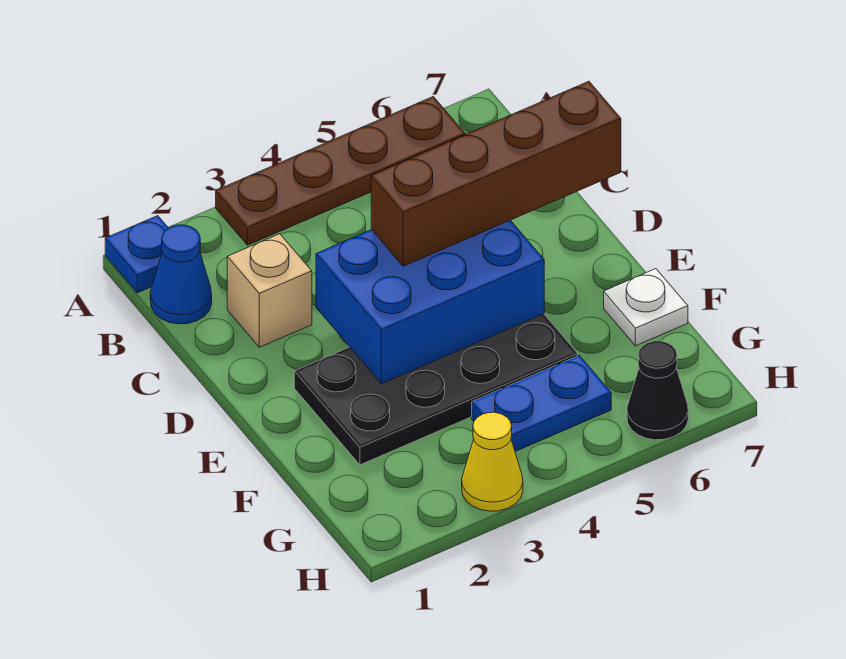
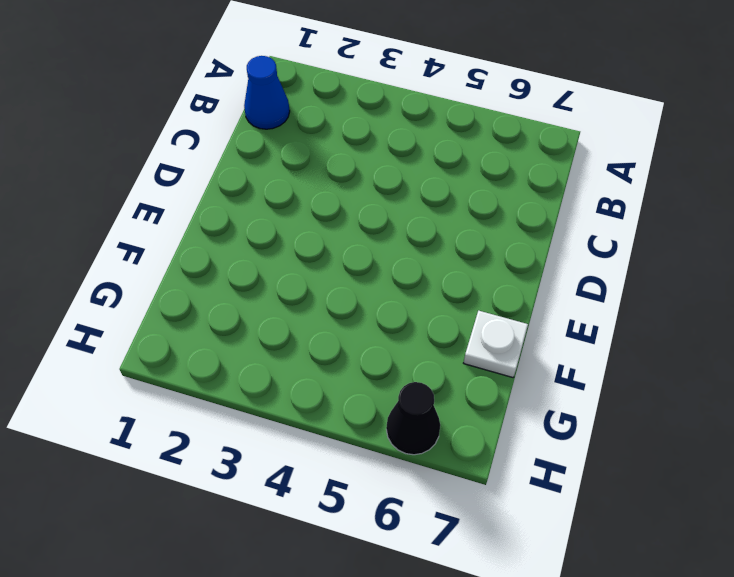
none -> blue plate A1 level 1
none -> brown plate A3:A6 level 1

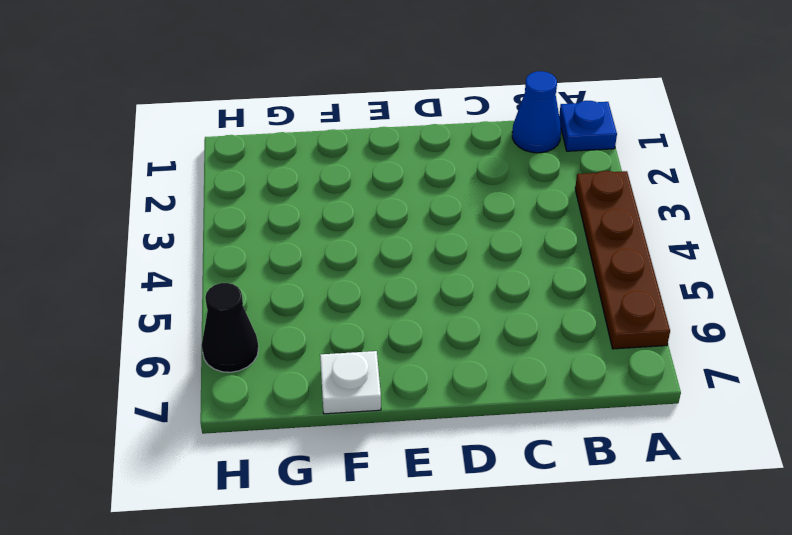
none -> tan brick C2 level 1
none -> black plate E2:F5 level 1

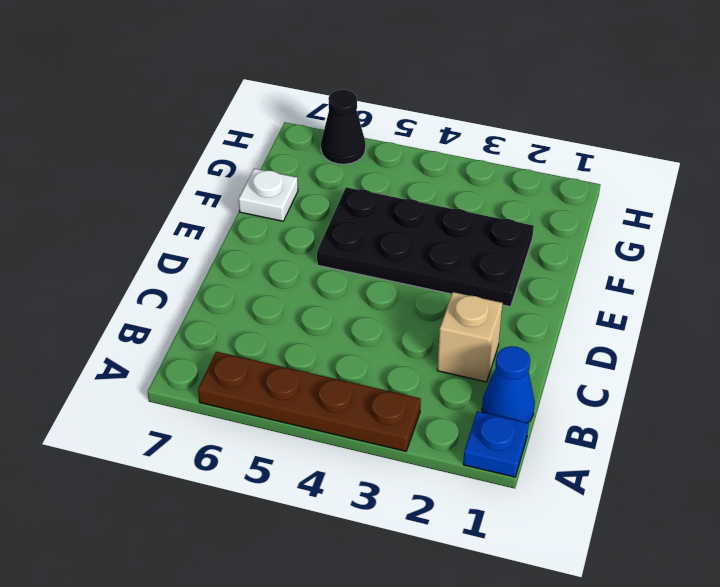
none -> blue plate G4:G5 level 1
none -> yellow cone H3 level 1

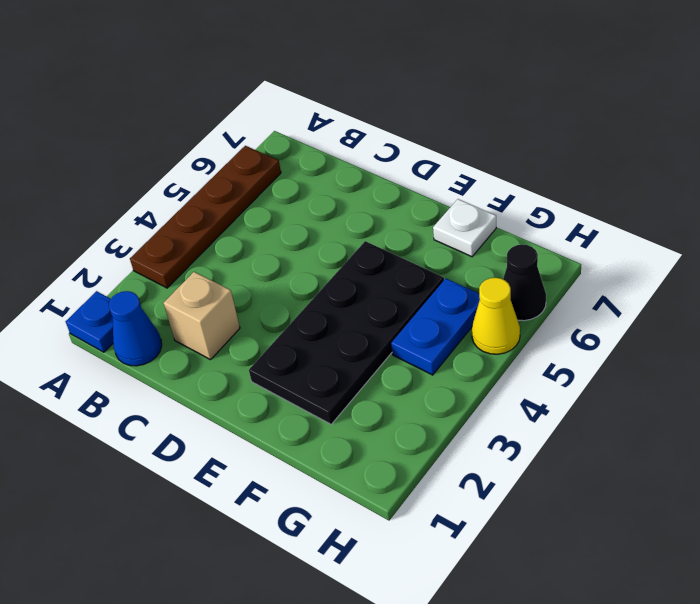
yellow cone H5 level 1 -> yellow cone H3 level 1
none -> blue brick D3:E5 level 2
none -> brown brick D4:D7 level 3

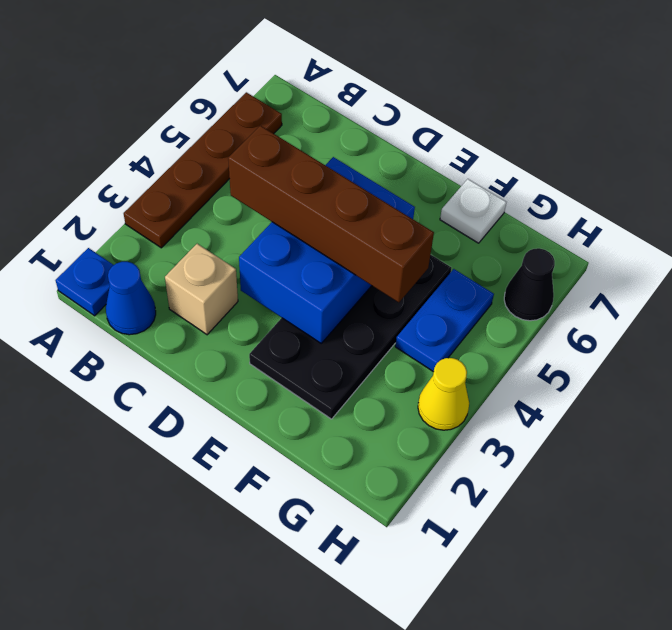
brown brick C4:F4 level 3 -> brown brick D4:D7 level 3

